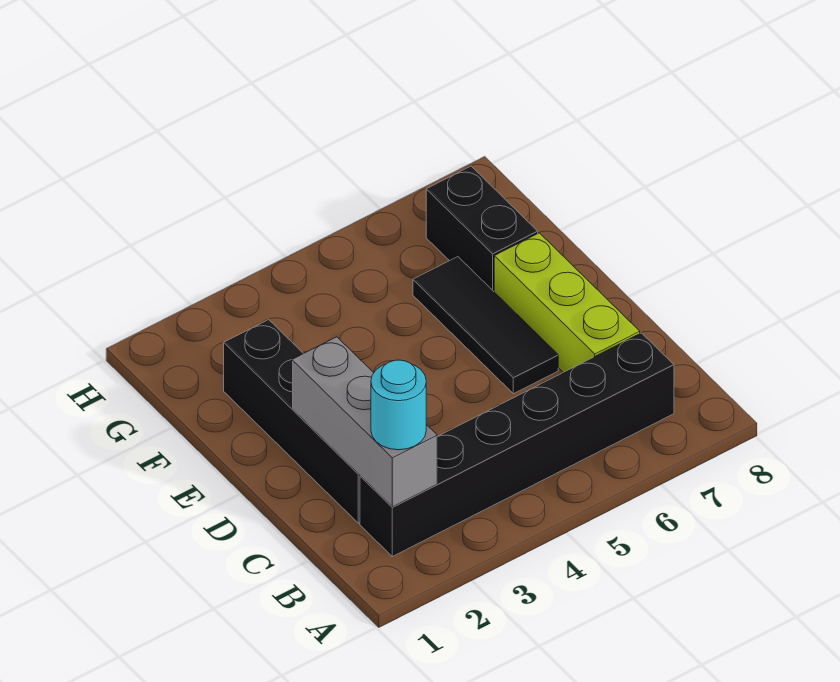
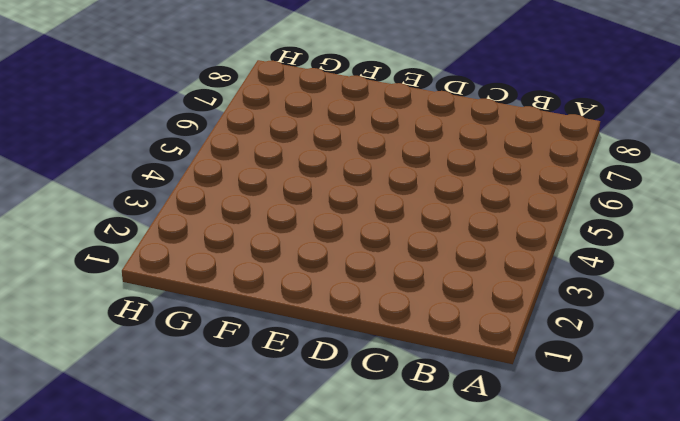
none -> black brick B2:B7 level 1
none -> black brick C2:F2 level 1

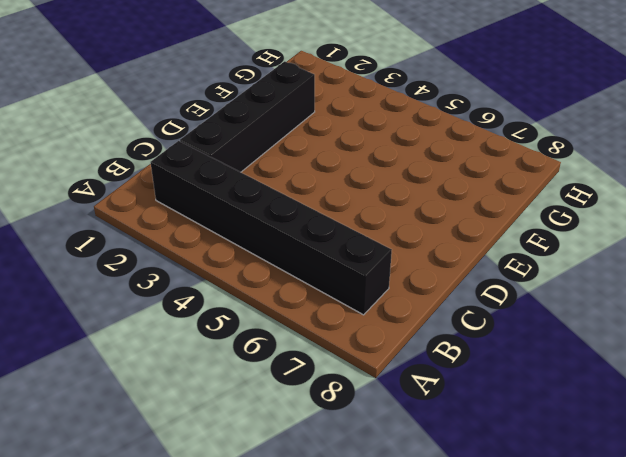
none -> lime brick C7:E7 level 1
none -> black tile D6:F6 level 1

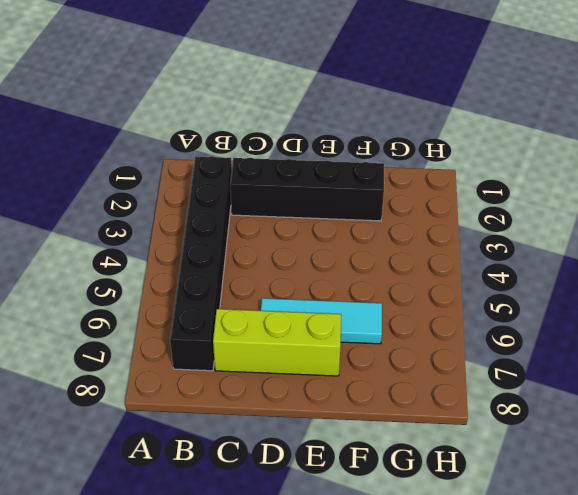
cyan tile D6:F6 level 1 -> black tile D6:F6 level 1
none -> black brick F7:G7 level 1
none -> grey brick B2:D2 level 2

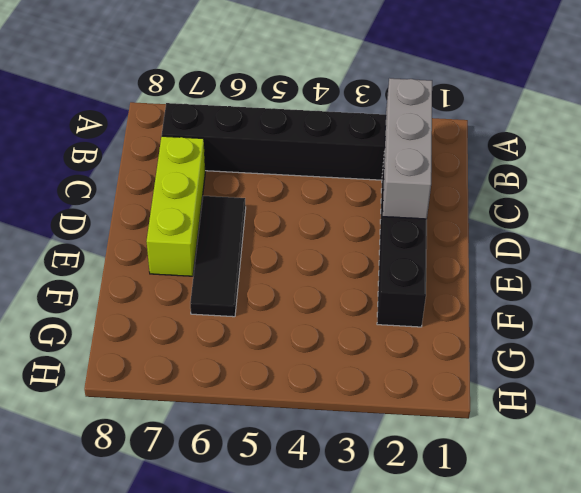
none -> black brick F7:G7 level 1
none -> cyan round brick B2 level 3

